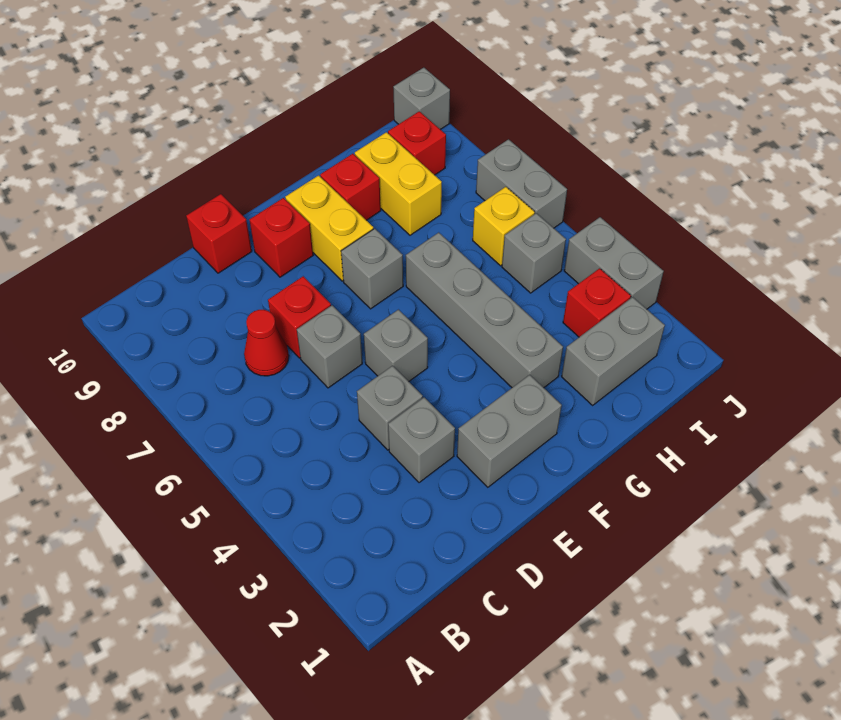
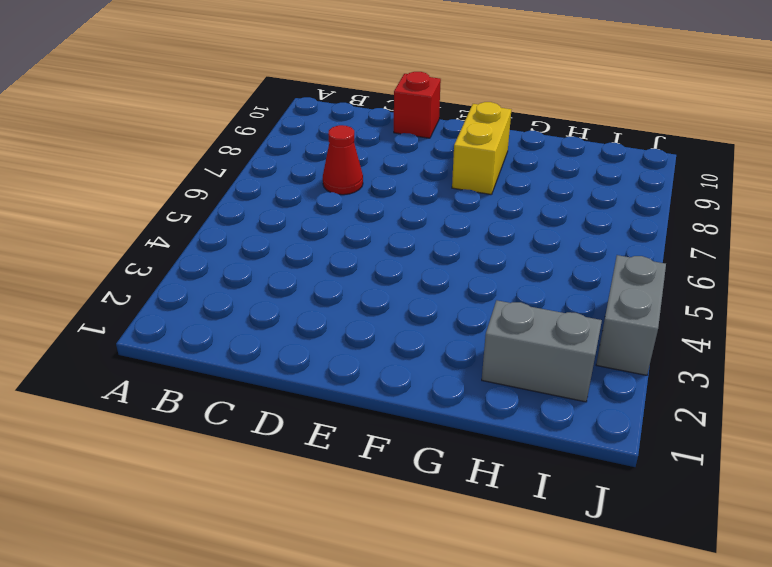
none -> grey brick D3 level 1
none -> grey brick D4 level 1
none -> grey brick D6 level 1

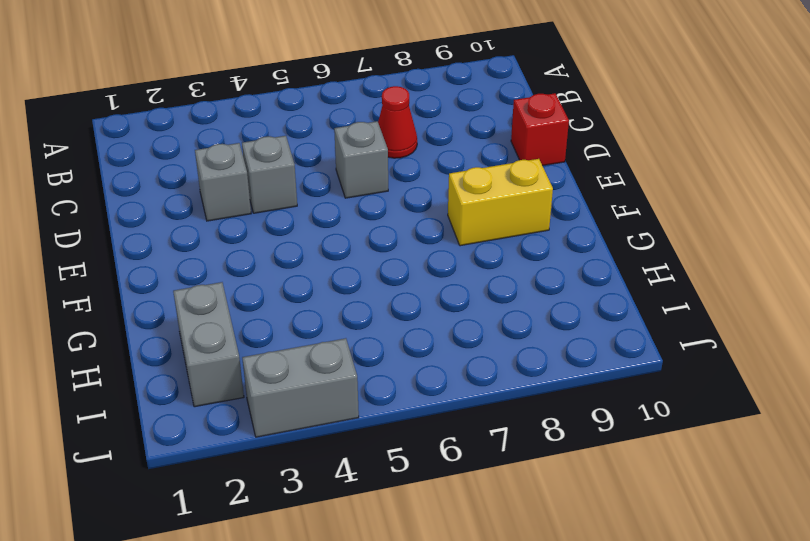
none -> red brick D7 level 1
none -> grey brick E2:F2 level 1
none -> grey brick E5 level 1

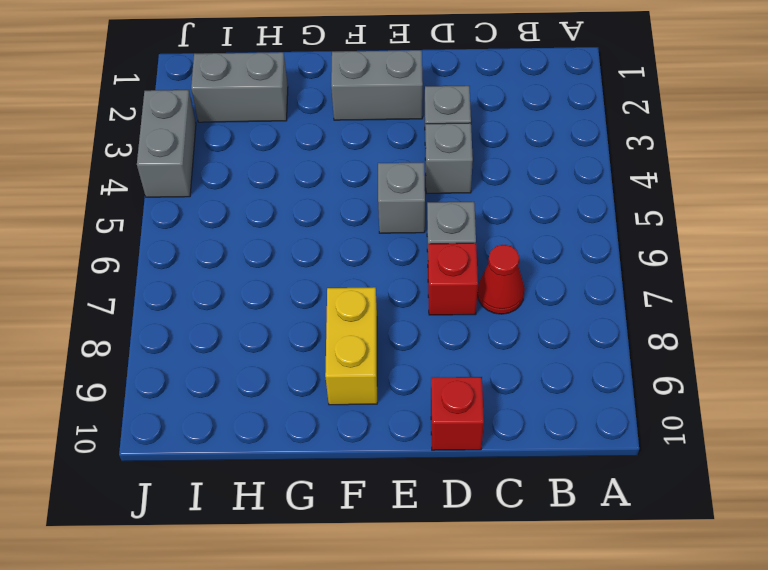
none -> red brick E9 level 1
none -> grey brick F7 level 1
none -> grey brick G3:G6 level 1

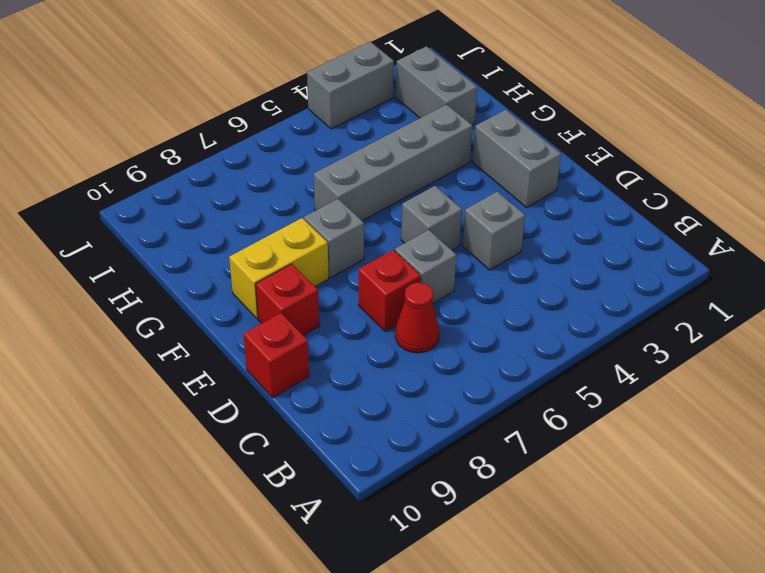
none -> grey brick D3 level 1
none -> red brick G9 level 1
none -> yellow brick H8:H9 level 1

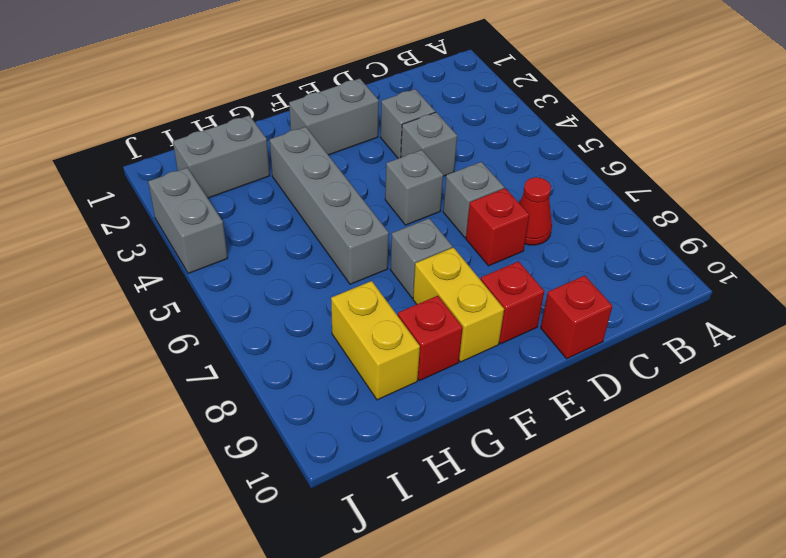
none -> red brick I3 level 1
none -> grey brick I5 level 1
none -> yellow brick I6 level 1

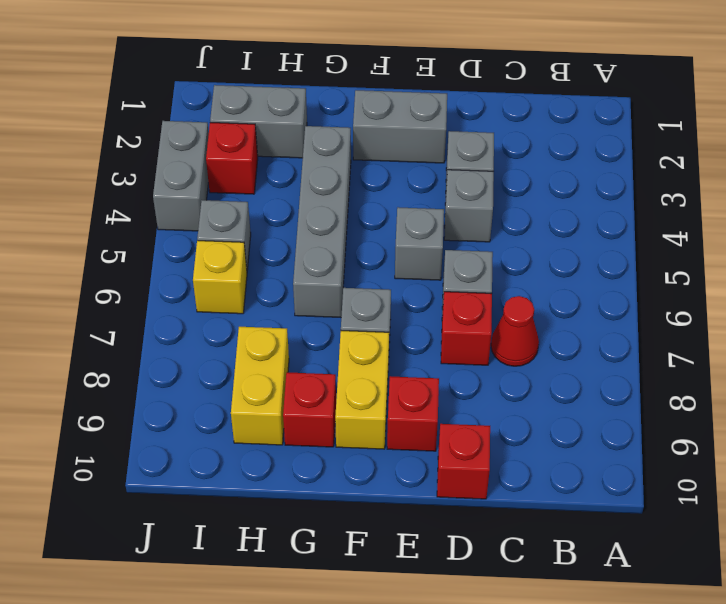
none -> red brick I9 level 1
none -> grey brick J6:J7 level 1
none -> grey brick J10 level 1

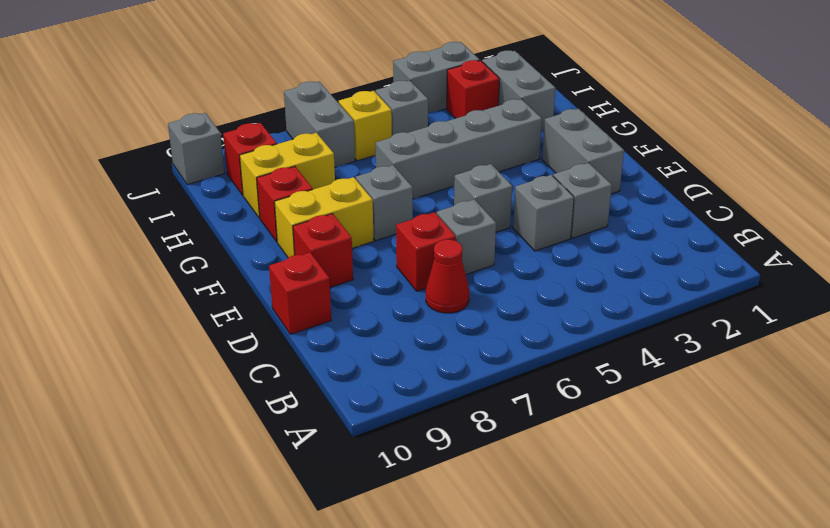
grey brick I7:J7 level 1 -> grey brick J6:J7 level 1

